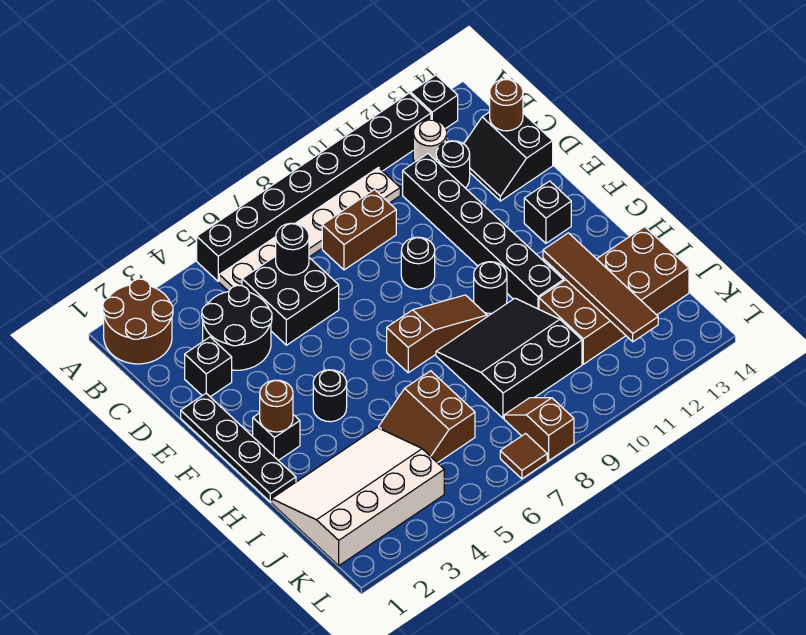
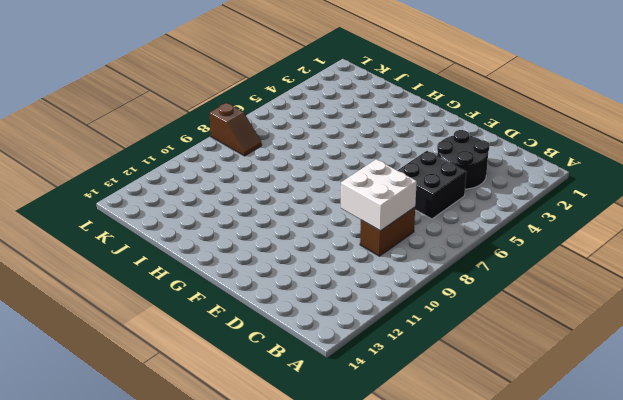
white brick C8:D9 level 2 -> none
none -> brown round brick A1:B2 level 1
none -> black brick A5:A12 level 1
none -> black brick A13 level 1

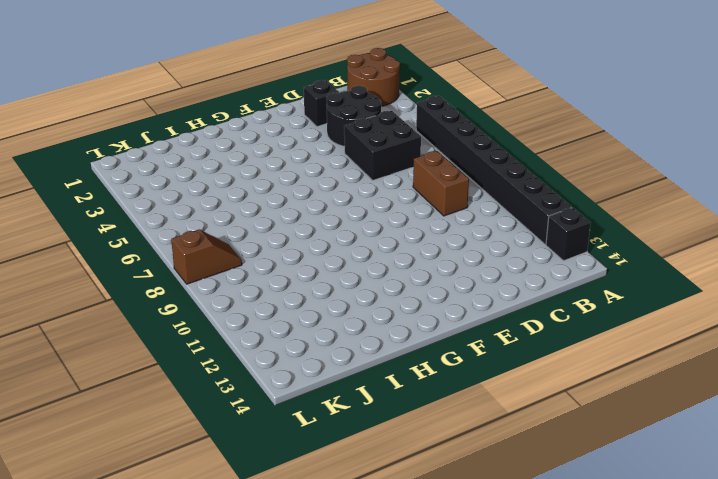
none -> white plate B5:B10 level 1
none -> white round brick B12 level 1
none -> black brick C11:H11 level 1

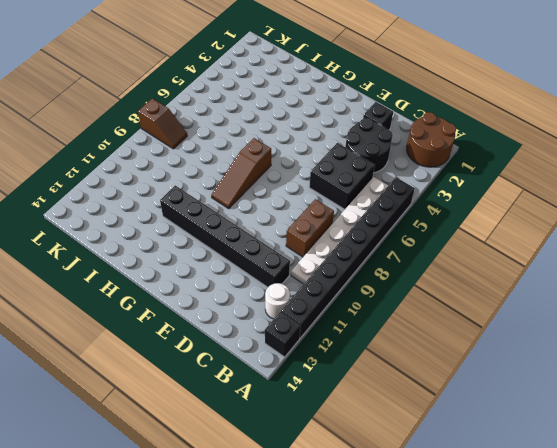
none -> black round brick C12 level 1
none -> black slope C13:D14 level 1 top 14
none -> black plate E1:H1 level 1

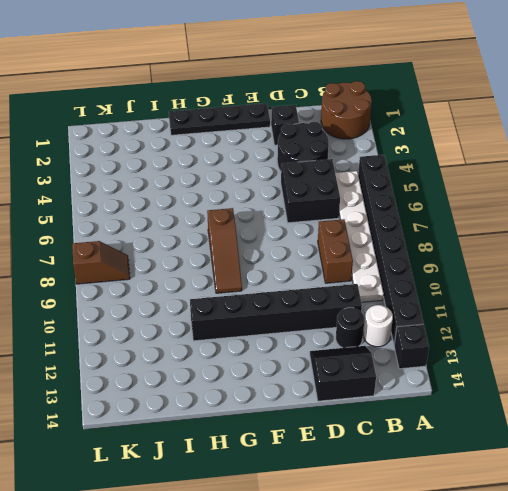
none -> black round brick E9 level 1
none -> black brick F13 level 1
none -> black brick G2 level 1

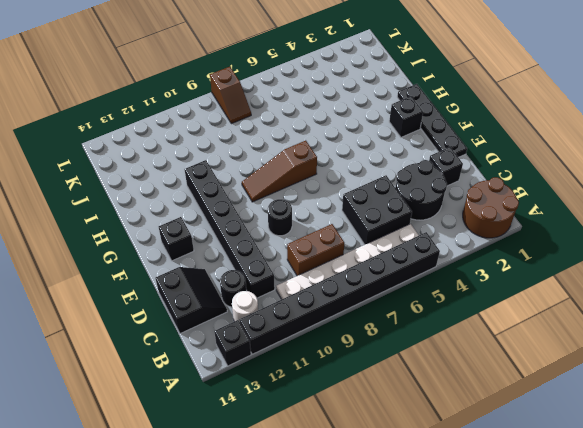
none -> black round brick G4 level 1
none -> black round brick G10 level 1
none -> black slope H8:J10 level 1 top J

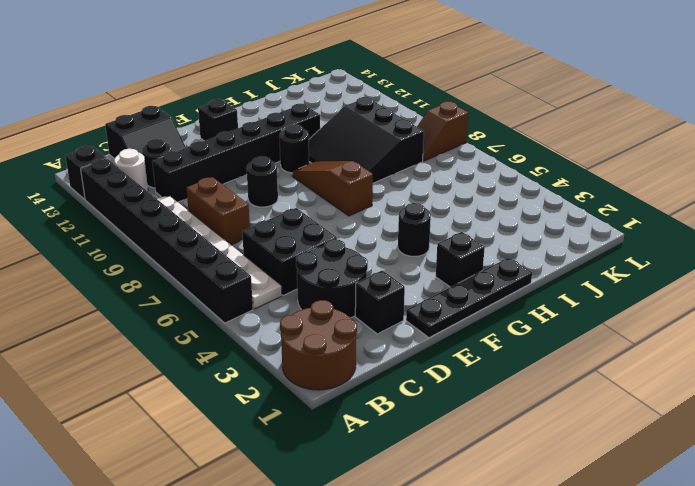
none -> white slope I1:K4 level 1 top K
none -> brown slope I5:J6 level 1 top 6
none -> brown brick I11:J14 level 1

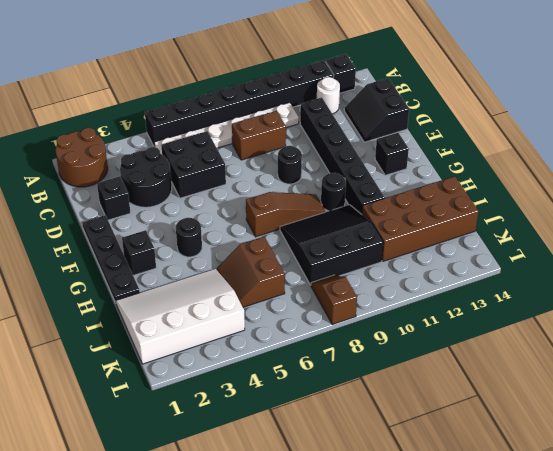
none -> black round brick C12 level 1
none -> brown tile L7 level 1
none -> black round brick C6 level 2

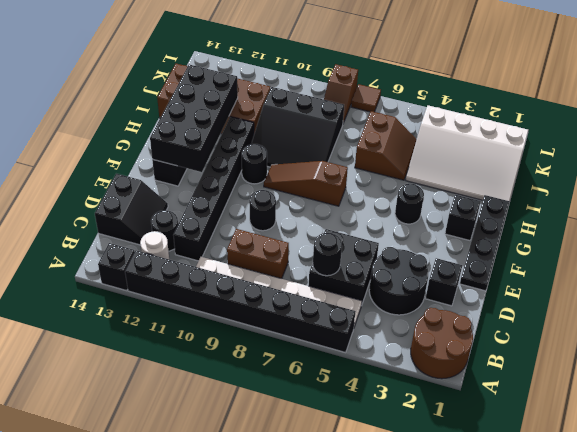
black brick F12:I13 level 2 -> brown tile H12:K12 level 2
none -> brown round brick C14 level 2
none -> brown round brick G2 level 2

